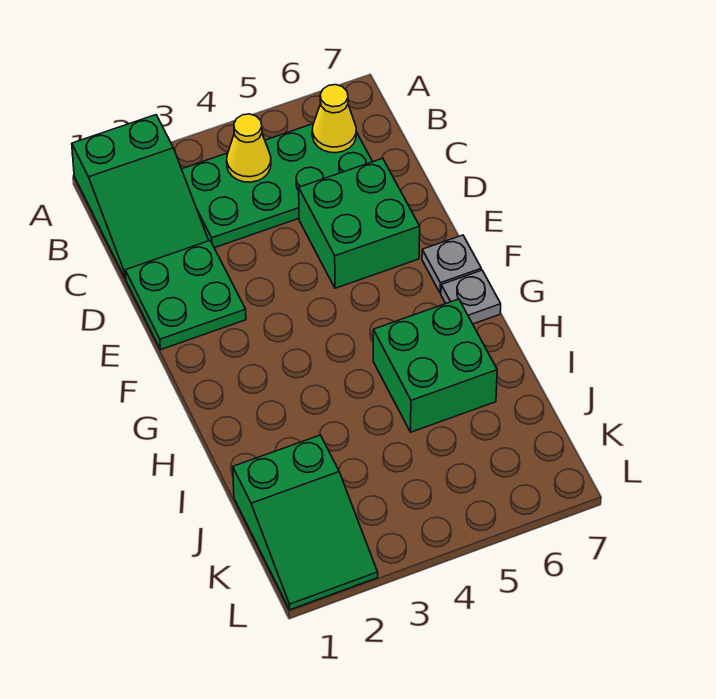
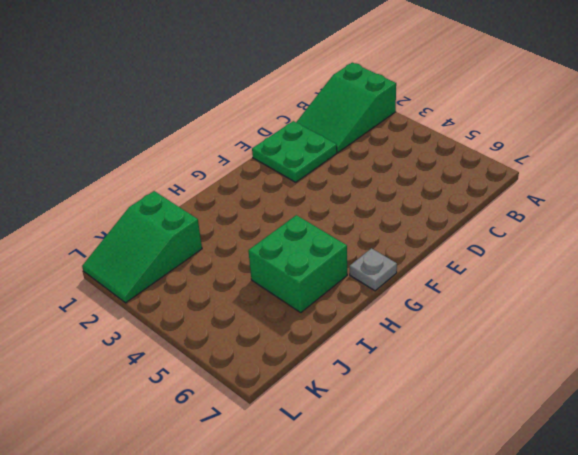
none -> green plate B3:C6 level 1
none -> green brick D5:E6 level 1

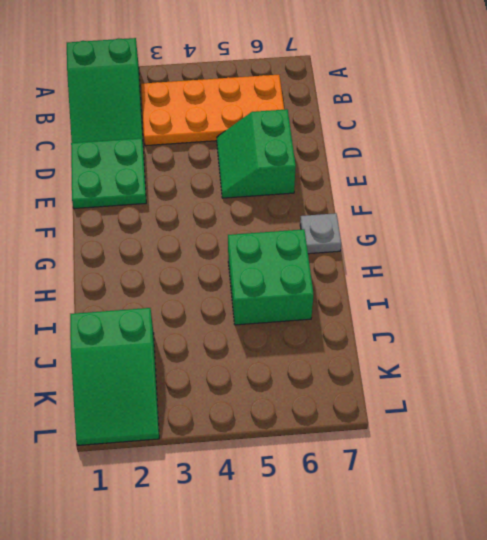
orange plate B3:C6 level 1 -> green plate B3:C6 level 1
green slope D5:E6 level 1 top 6 -> green brick D5:E6 level 1
none -> grey plate F7 level 1
none -> yellow cone B4 level 2

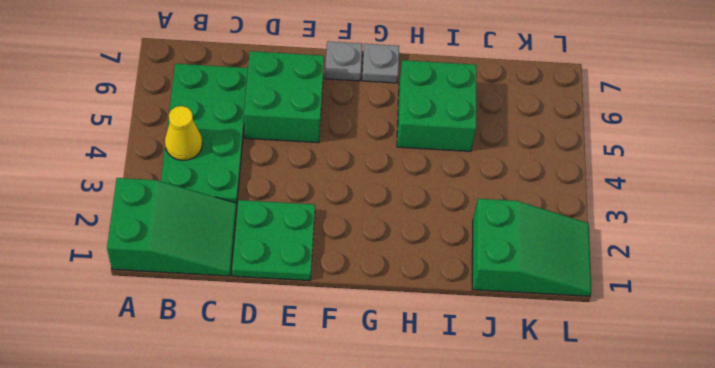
none -> yellow cone B6 level 2

